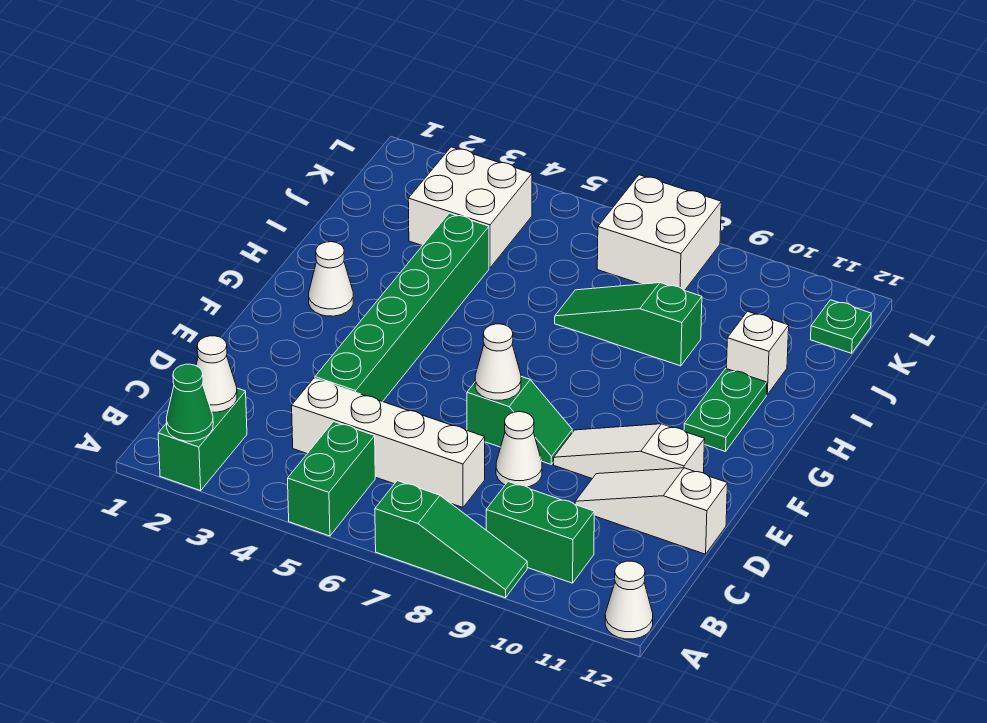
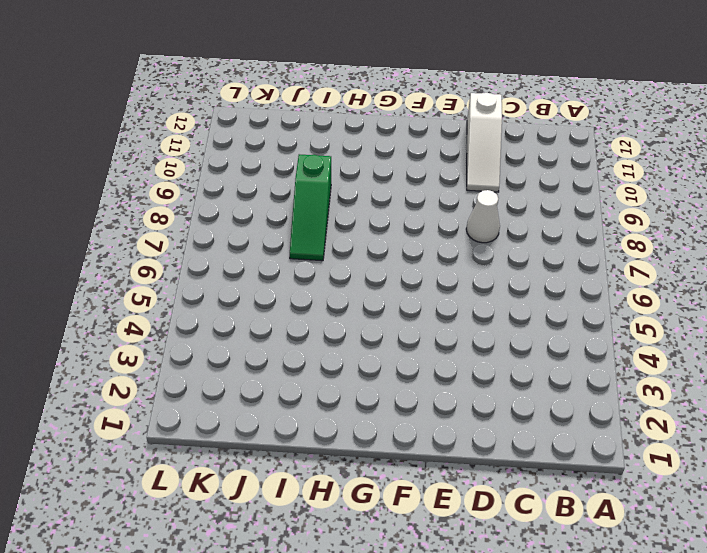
none -> green brick A2:B2 level 1
none -> green brick A5:B5 level 1
none -> green slope A7:A9 level 1 top 7

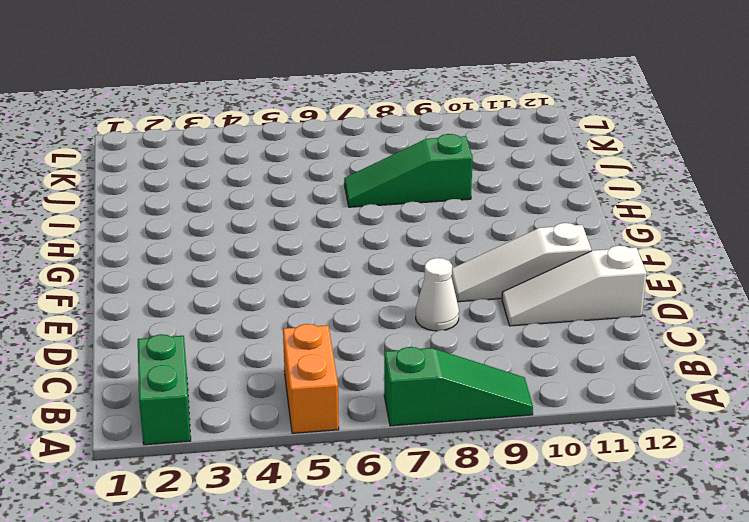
orange brick A5:B5 level 1 -> green brick A5:B5 level 1
none -> white cone A12 level 1
none -> green brick B9:B10 level 1
none -> white brick C4:C7 level 1

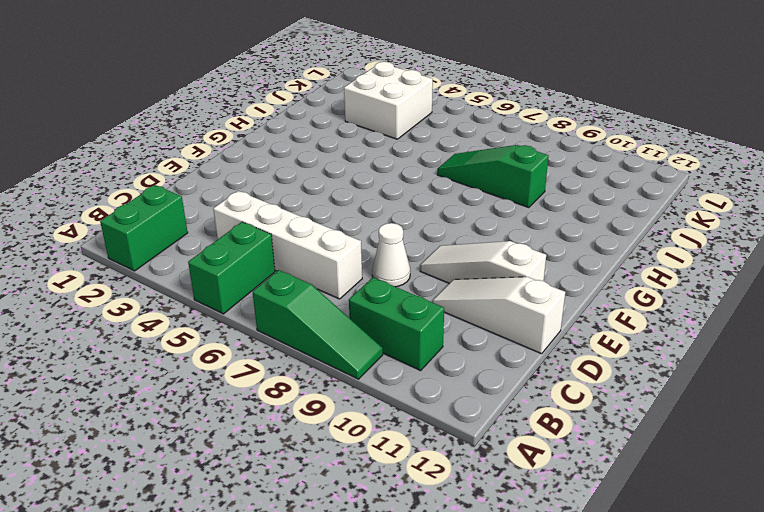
none -> white cone A12 level 1
none -> green brick D4:I4 level 1
none -> green slope E7:E8 level 1 top 7

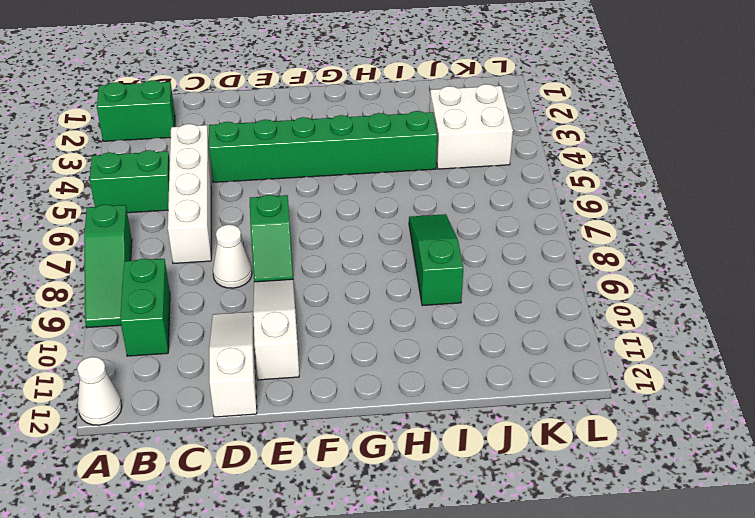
none -> white cone G2 level 1
none -> green plate G11:H11 level 1
none -> white brick I11 level 1

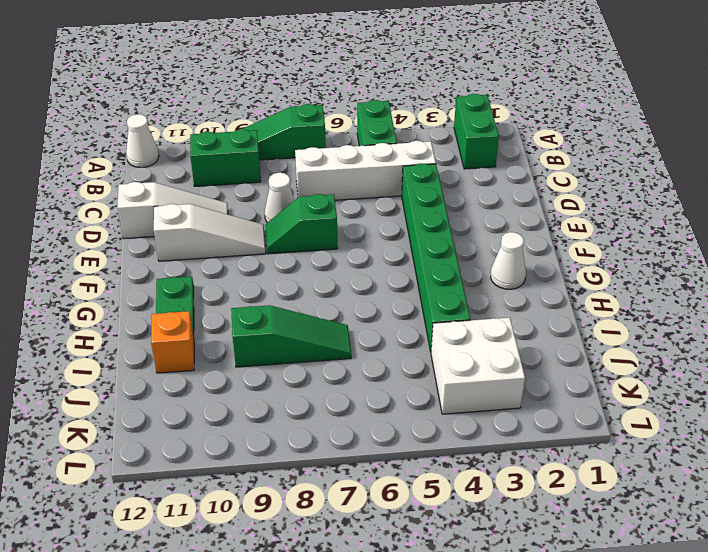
orange brick I11 level 1 -> white brick I11 level 1
none -> white brick K7:L8 level 1
none -> green plate K12 level 1
none -> green cone A2 level 2

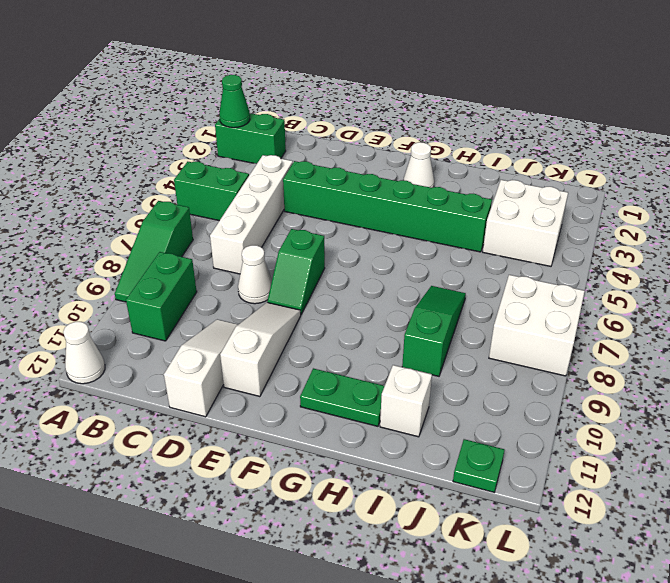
none -> white cone B2 level 2
none -> white cone E7 level 2

